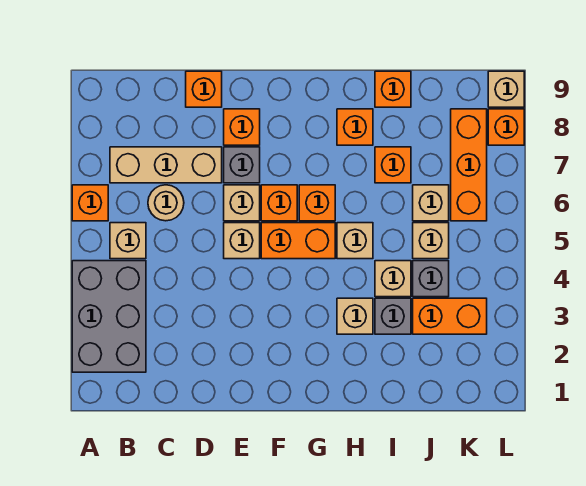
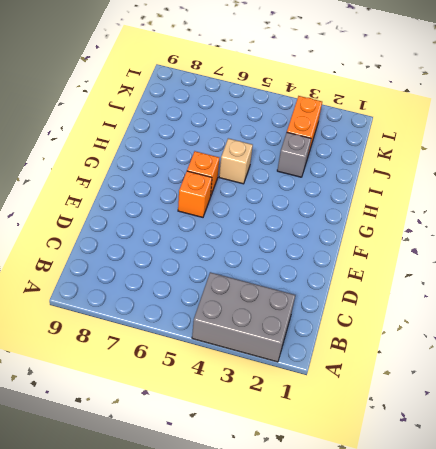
none -> orange brick A6 level 1
none -> tan brick B5 level 1
none -> tan brick B7:D7 level 1

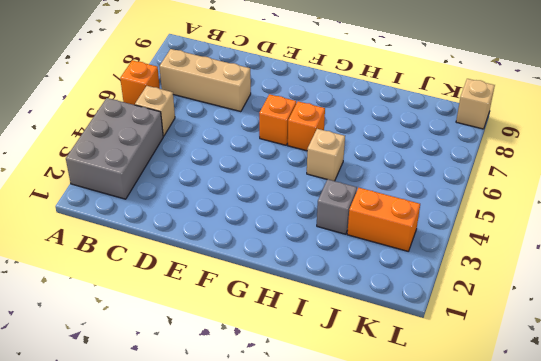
none -> tan round brick C6 level 1
none -> orange brick D9 level 1
none -> tan brick E5 level 1

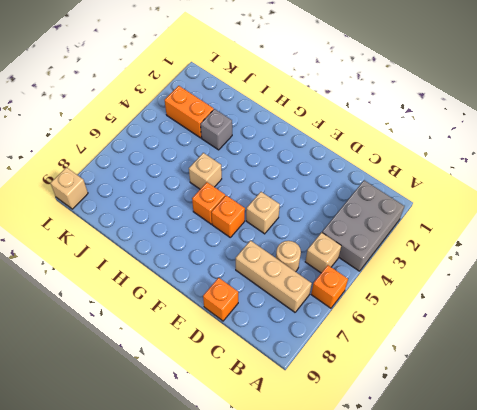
none -> tan brick E6 level 1
none -> grey brick E7 level 1
none -> orange brick E8 level 1

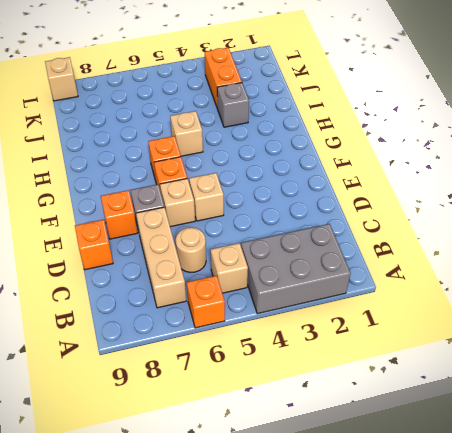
none -> orange brick F5:G5 level 1
none -> tan brick H3 level 1
none -> orange brick H8 level 1

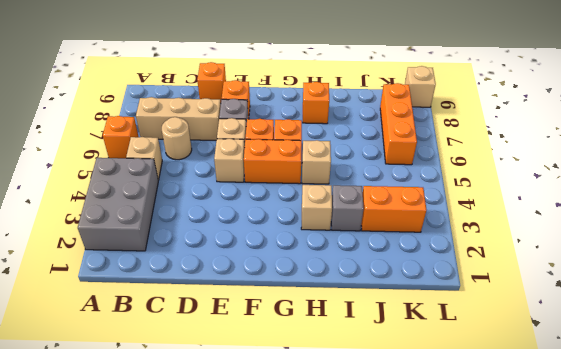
none -> tan brick I4 level 1
none -> orange brick I7 level 1
none -> orange brick I9 level 1

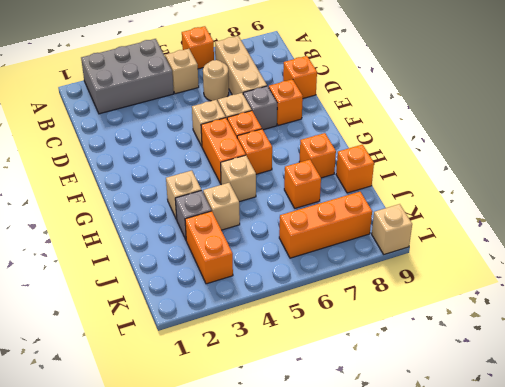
none -> grey brick J4 level 1
none -> tan brick J5 level 1
none -> tan brick J6 level 1

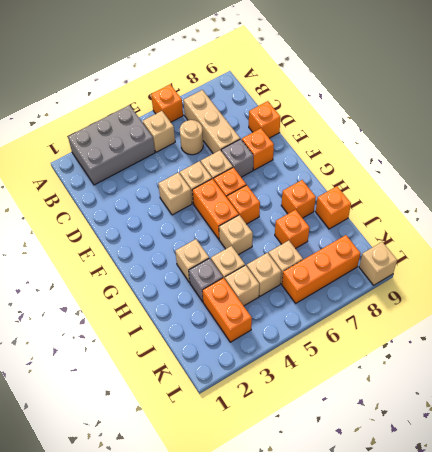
tan brick E4 level 1 -> none
tan brick J4 level 1 -> grey brick J4 level 1
none -> orange brick L8 level 1

